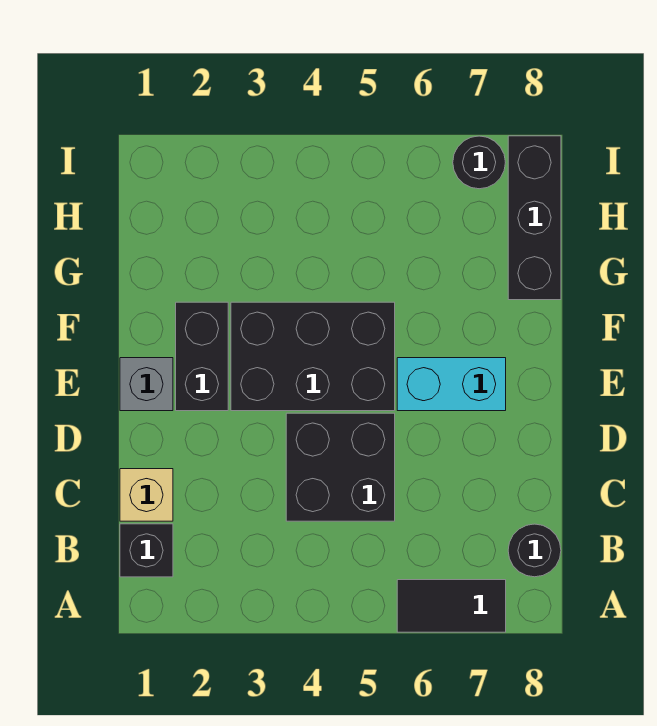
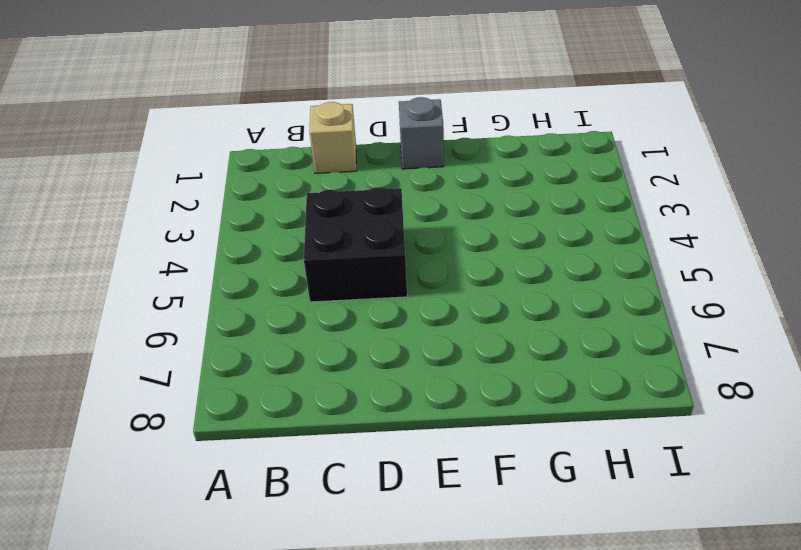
none -> black tile A6:A7 level 1
none -> black brick B1 level 1

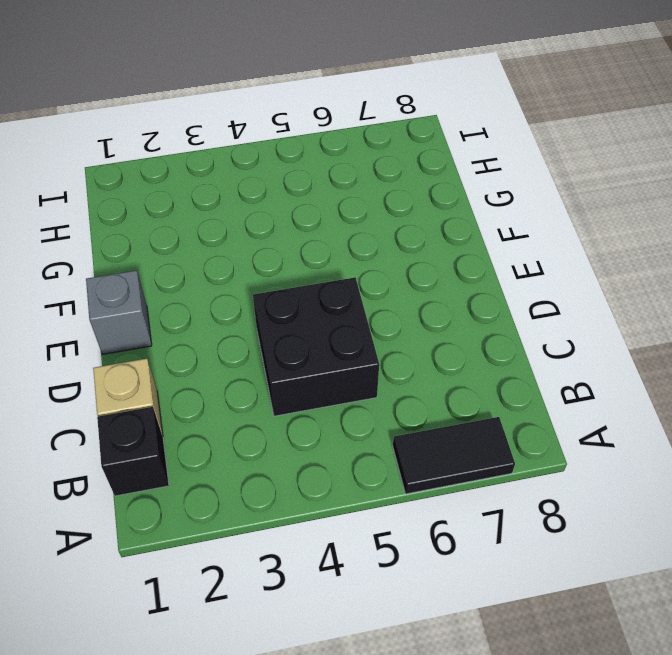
none -> black round brick B8 level 1
none -> black brick E2:F2 level 1

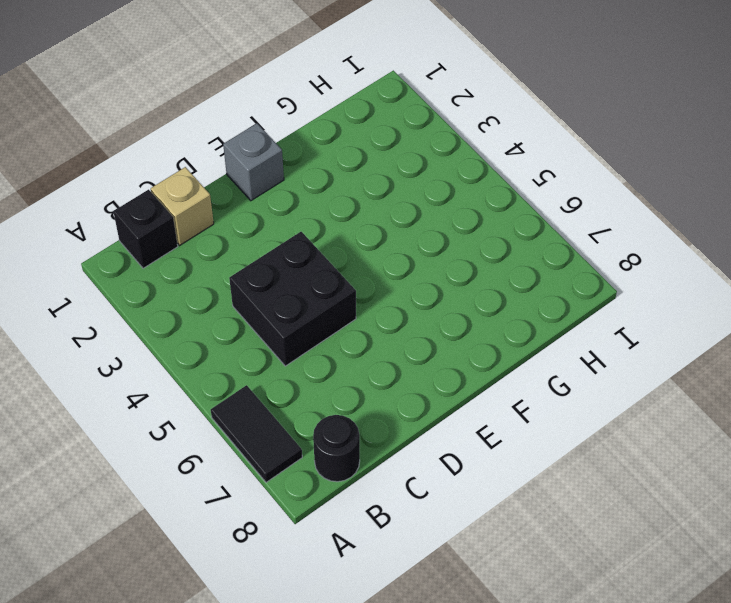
none -> black brick E2:F2 level 1
none -> black brick E3:F5 level 1

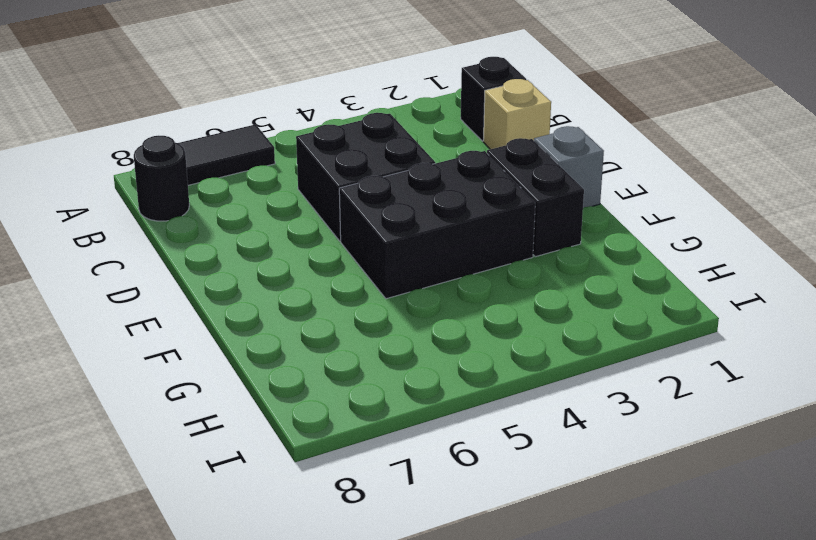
none -> cyan brick E6:E7 level 1
none -> black brick G8:I8 level 1

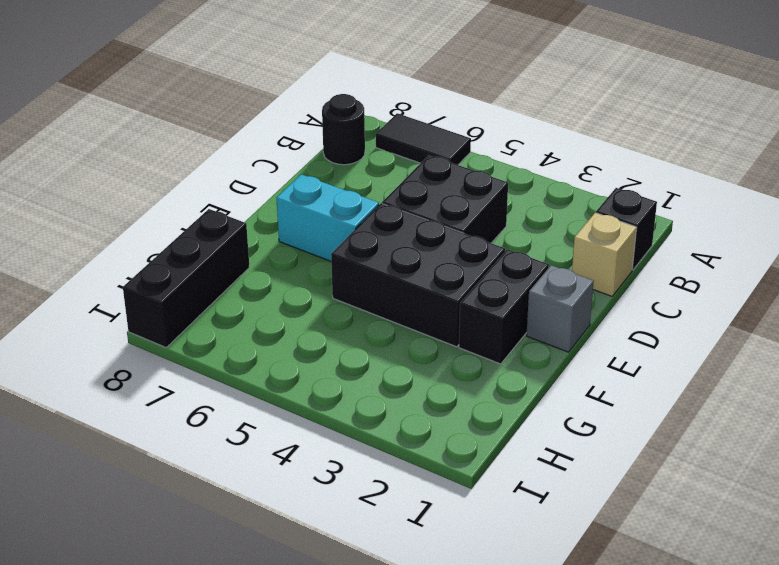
none -> black round brick I7 level 1

